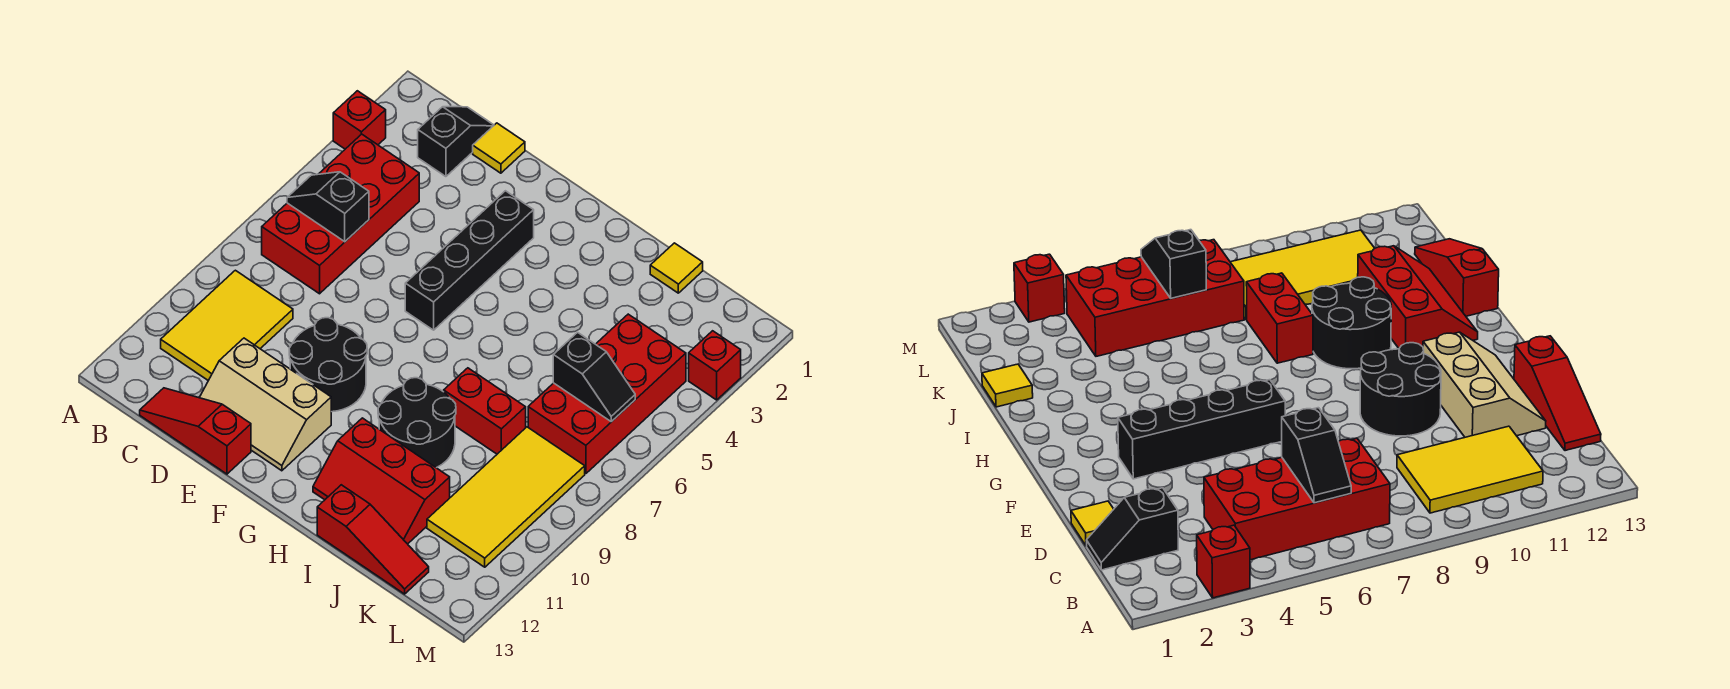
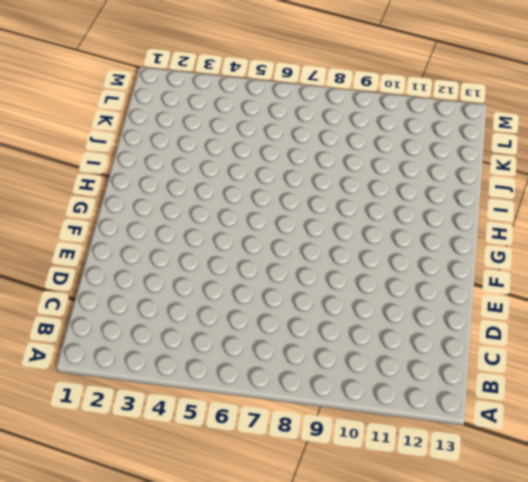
none -> red brick A3 level 1
none -> red brick B4:C7 level 1
none -> yellow tile B9:C11 level 1

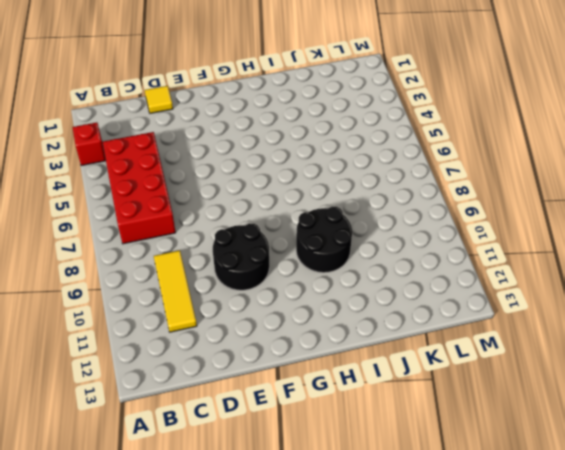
yellow tile C9:C11 level 1 -> yellow tile B9:C11 level 1
none -> black slope C1:C2 level 1 top 2
none -> red slope C13:E13 level 1 top E
none -> tan slope D11:F12 level 1 top 11

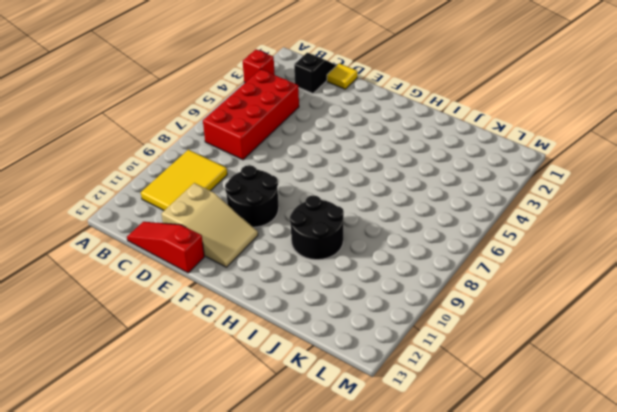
tan slope D11:F12 level 1 top D -> tan slope D11:F12 level 1 top 11
none -> black brick F3:F6 level 1
none -> red slope H11:J12 level 1 top 11
none -> red brick I8:J8 level 1

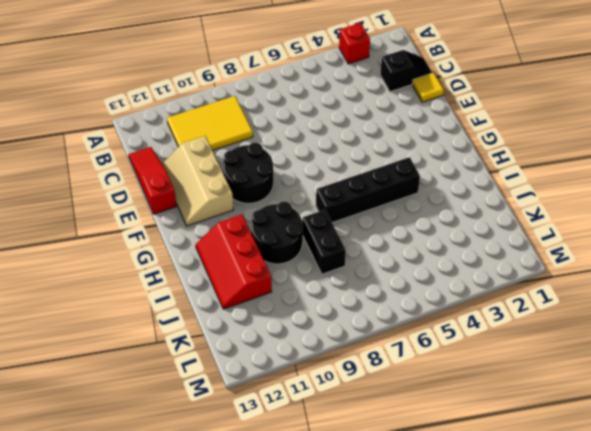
black brick H4:H7 level 1 -> black brick F3:F6 level 1
black brick I8:J8 level 1 -> red brick I8:J8 level 1
none -> red brick B4:C7 level 1
none -> red slope I13:K13 level 1 top I
none -> yellow tile J1 level 1

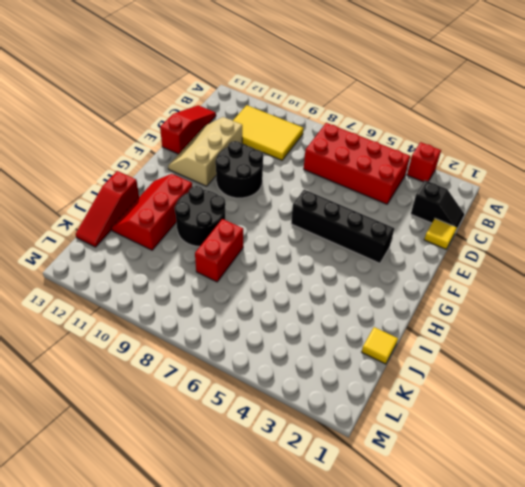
none -> red brick K4:L7 level 1
none -> yellow tile K8:L11 level 1
none -> red brick M3 level 1

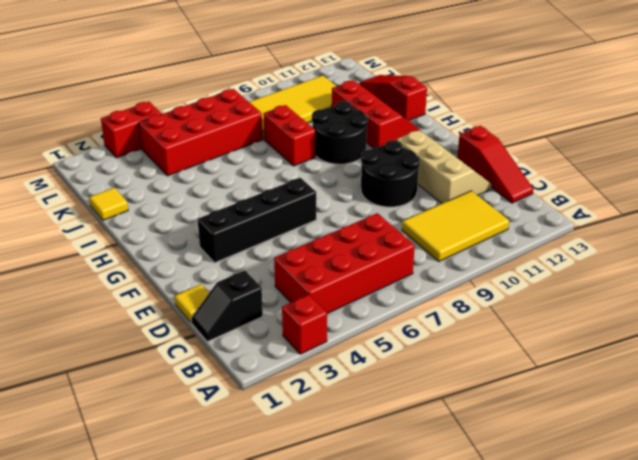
red brick M3:M4 level 1 -> red brick M3 level 1
none -> black slope B6:C6 level 2 top C
none -> black slope K6:L6 level 2 top K

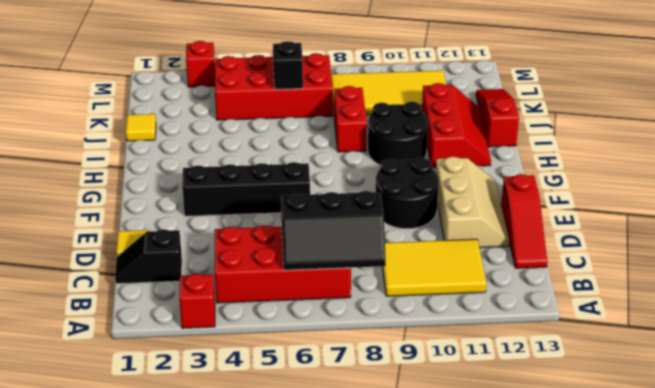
black slope B6:C8 level 2 top C -> black slope B6:C6 level 2 top C

